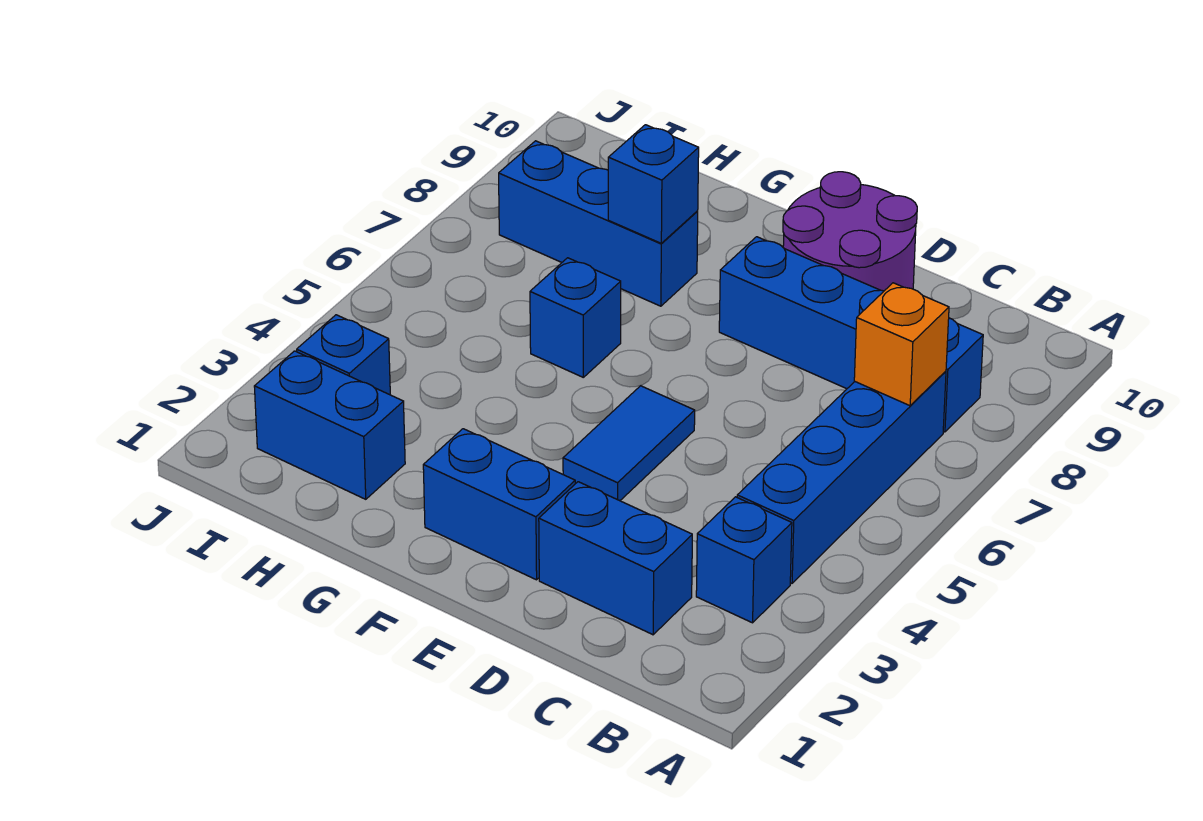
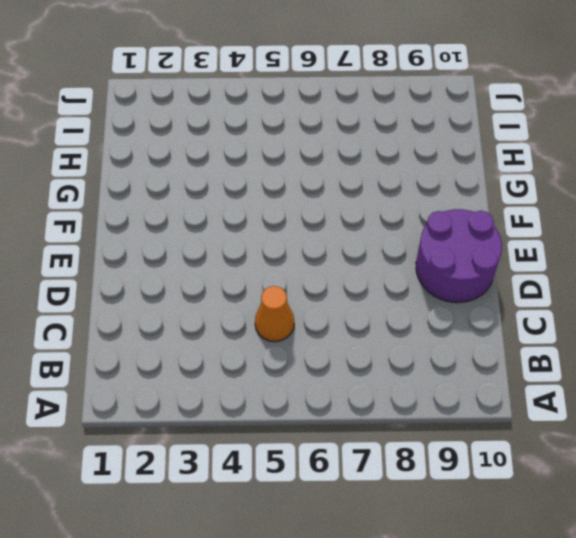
orange cone C5 level 1 -> none
none -> blue brick B3 level 1
none -> blue brick B4:B7 level 1
none -> blue brick B8:E8 level 1

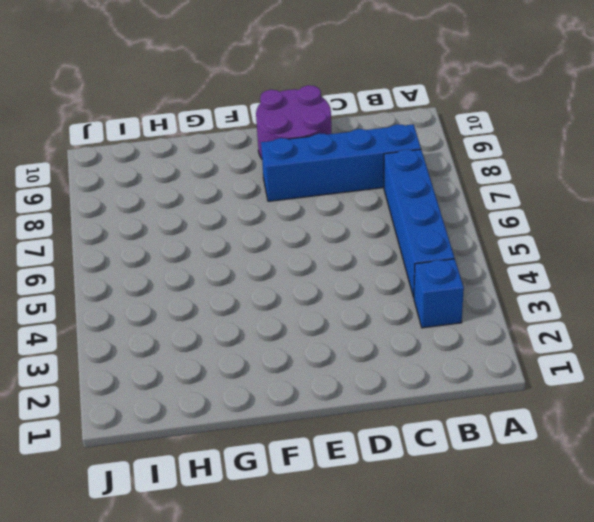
none -> blue brick C2:D2 level 1
none -> blue brick E2:F2 level 1
none -> blue tile E4:E5 level 1

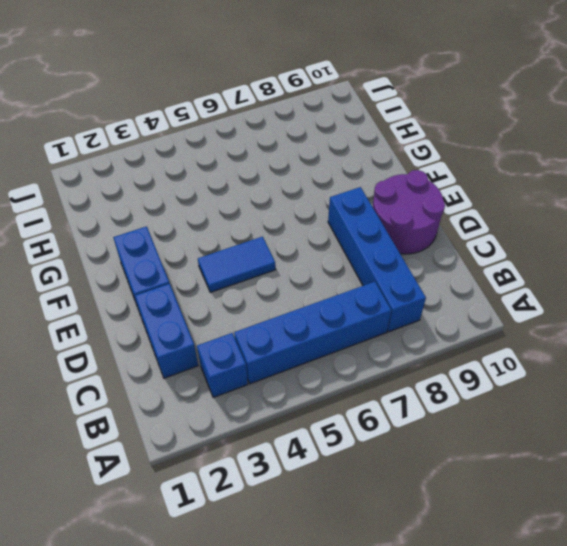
none -> blue brick G6 level 1
none -> blue brick G8:I8 level 1
none -> blue brick H2:I2 level 1

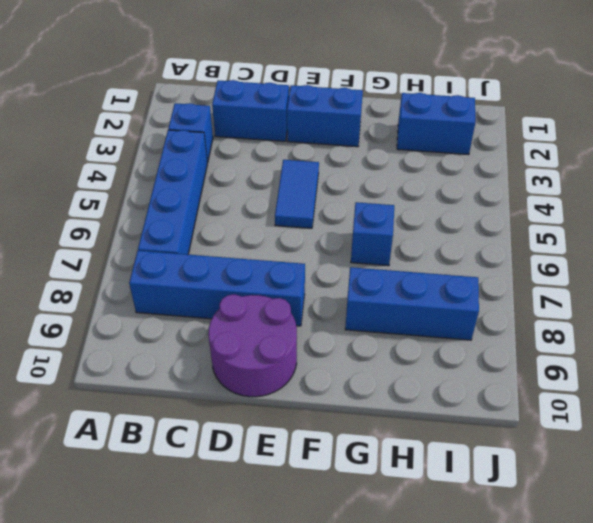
none -> blue brick I3 level 1
none -> orange brick B7 level 2
none -> blue brick G8 level 2

